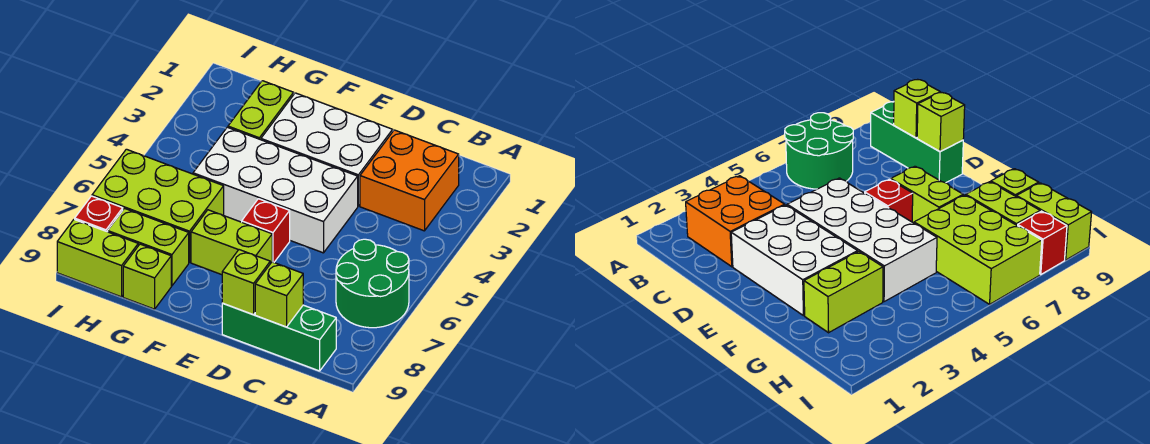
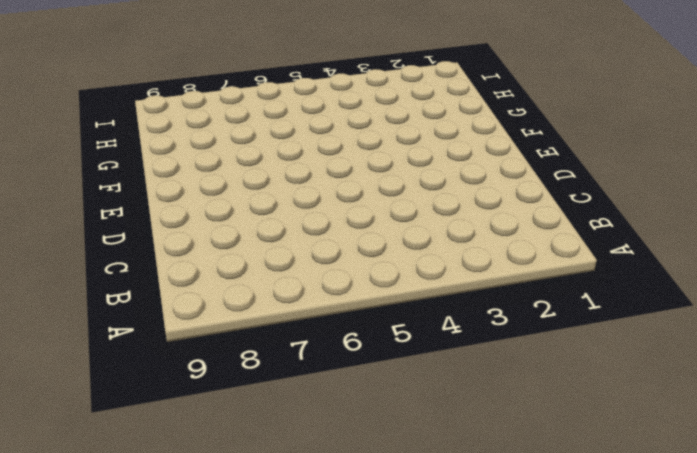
none -> green round brick A6:B7 level 1
none -> orange brick B2:C3 level 1
none -> green brick B9:D9 level 1

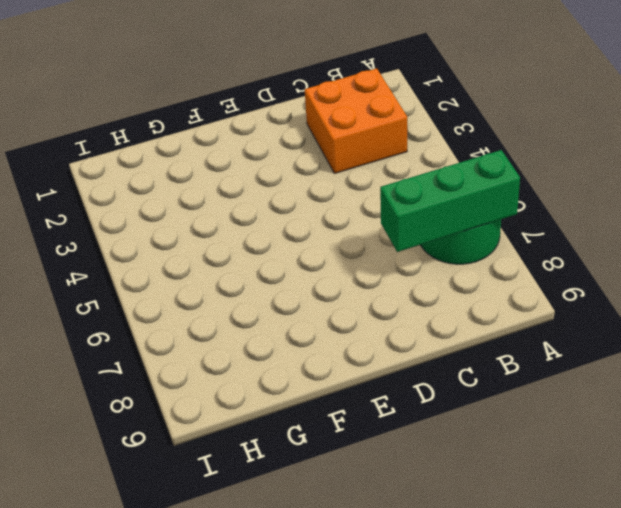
green brick A7:C7 level 2 -> green brick B9:D9 level 1
none -> white brick D2:F3 level 1
none -> white brick D4:G5 level 1
none -> red brick E6 level 1

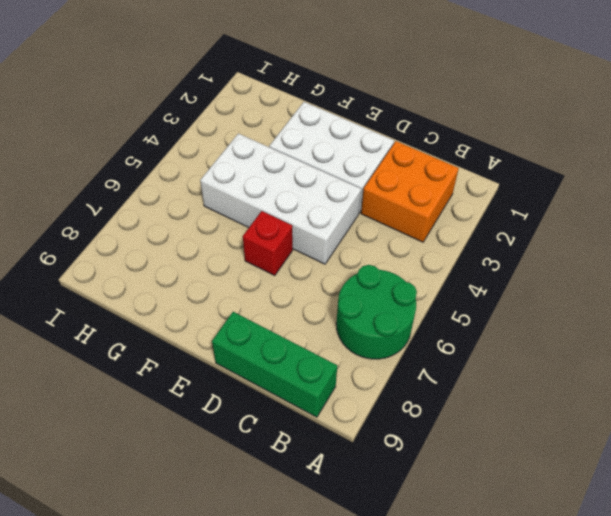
none -> lime brick E7:F7 level 1
none -> lime brick G2:G3 level 1
none -> lime brick G6:I7 level 1

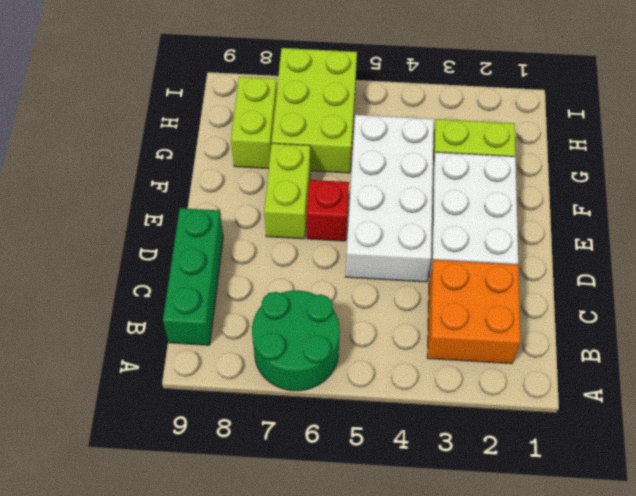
none -> lime brick G9 level 1
none -> lime brick H9:I9 level 1
none -> red brick I8 level 1

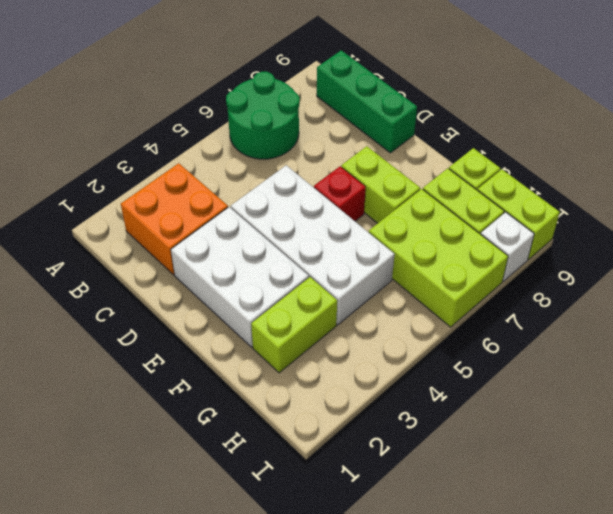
white brick I8 level 1 -> red brick I8 level 1
none -> lime brick C9 level 2
none -> lime brick D9 level 2

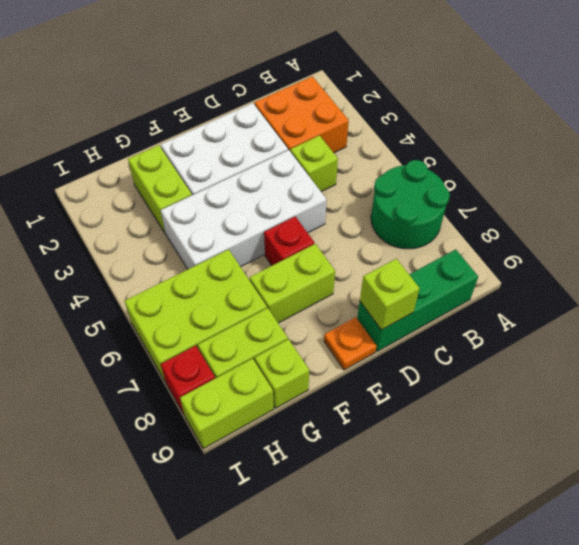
lime brick C4 level 1 -> lime brick C9 level 2
orange plate E9 level 1 -> none

